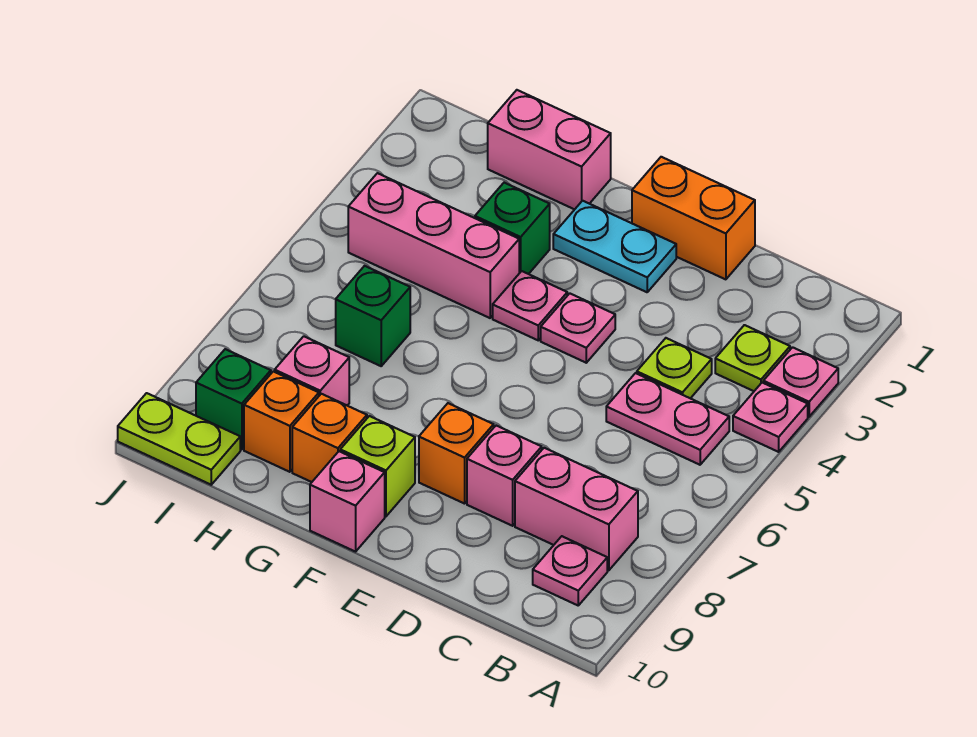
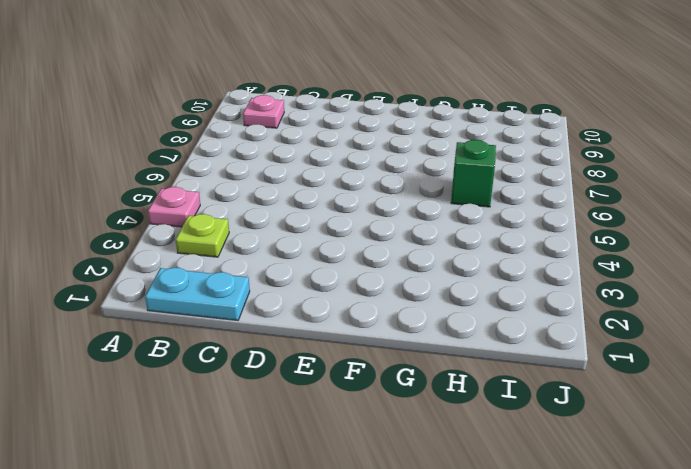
cyan plate B1:C1 level 1 -> cyan plate E2:F2 level 1
none -> pink plate A3 level 1
none -> pink plate B5:C5 level 1
none -> pink brick B8:C8 level 1

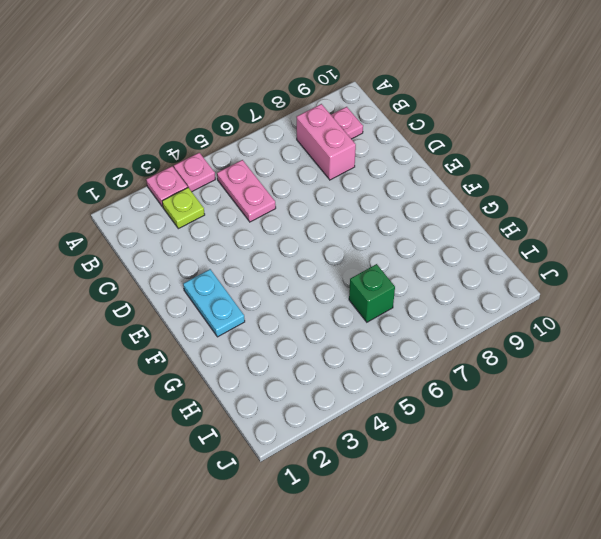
none -> lime plate C4 level 1
none -> orange brick D1:E1 level 1
none -> pink brick D8 level 1

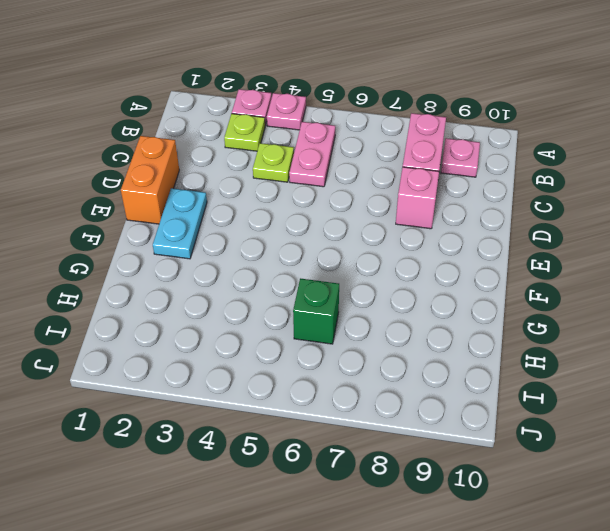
none -> pink plate E4 level 1
none -> orange brick E8 level 1
none -> pink plate F4 level 1

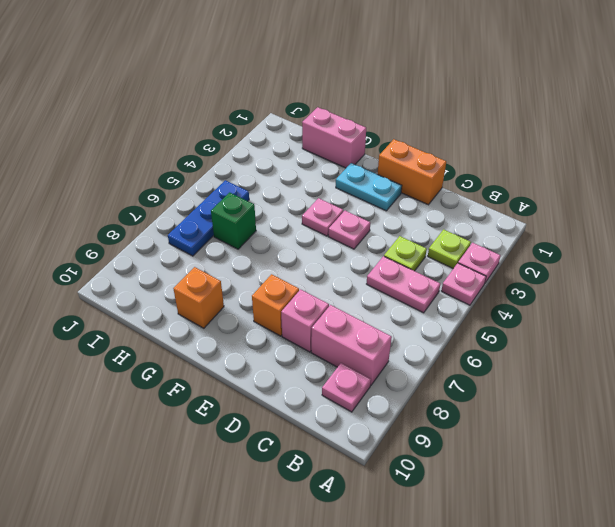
blue plate I5:I7 level 1 -> none
none -> lime brick F9 level 1
none -> pink brick F10 level 1
none -> green brick G3 level 1

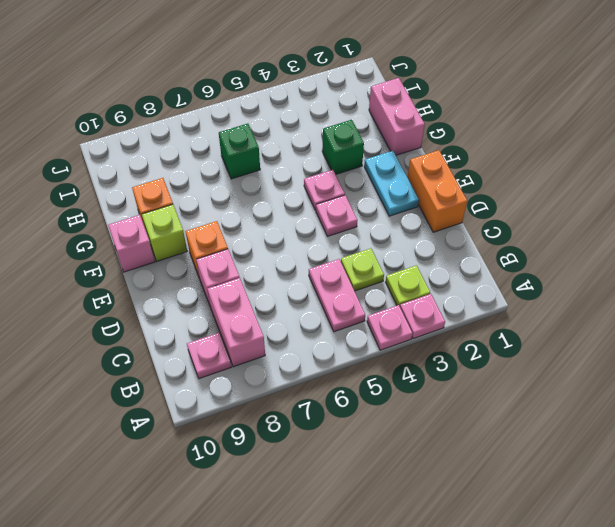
none -> pink brick G4:I4 level 1
none -> pink brick H8 level 1
none -> orange brick H9 level 1

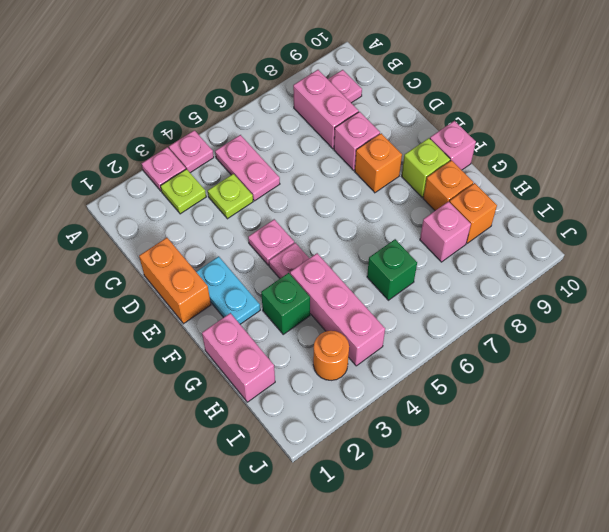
orange round brick I3 level 1 -> none
none -> green brick I9 level 1
none -> lime plate I10:J10 level 1

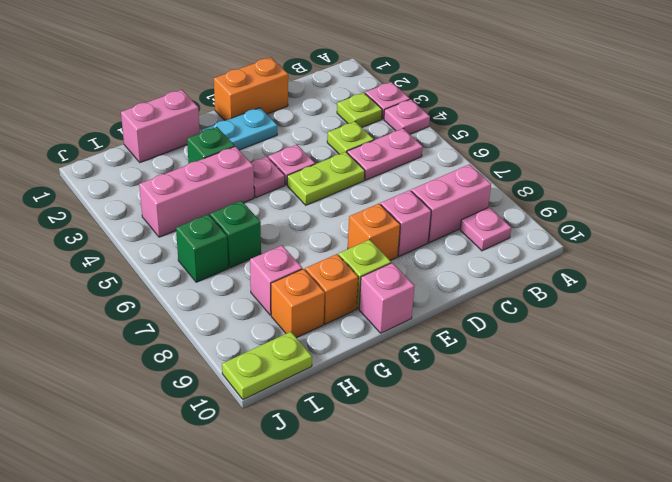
lime plate D5:E5 level 1 -> none
green brick I6 level 1 -> green brick I9 level 1

